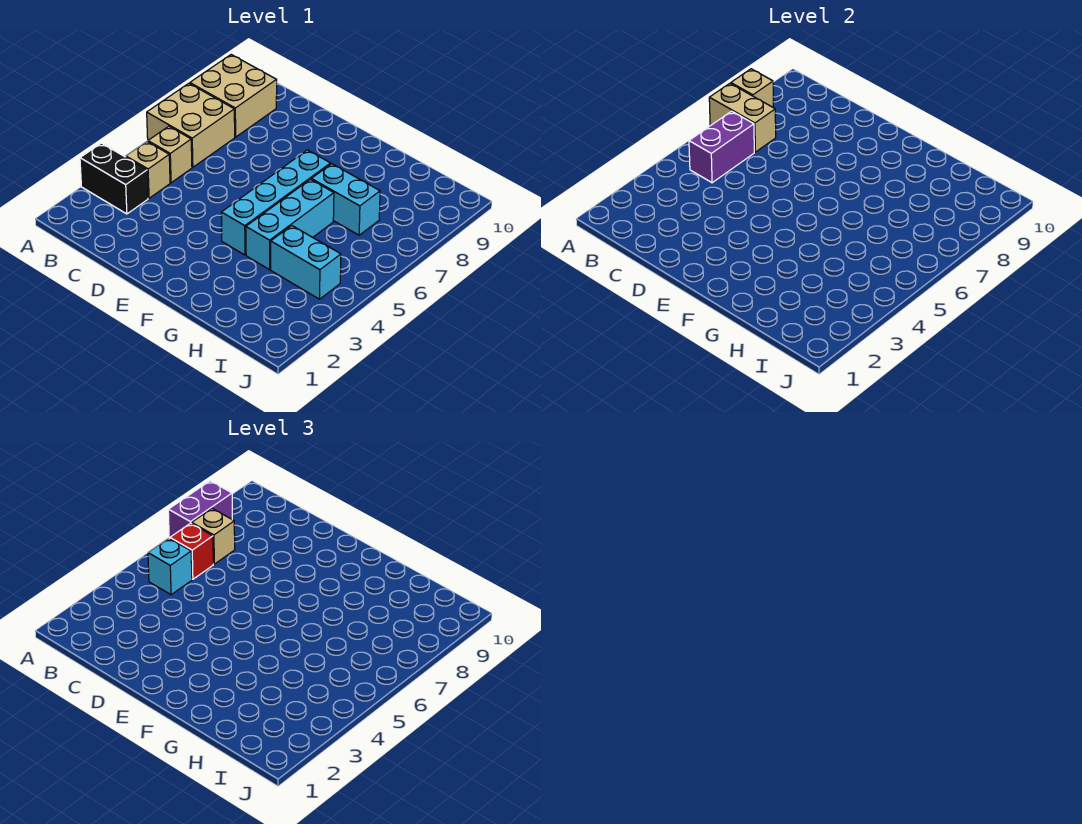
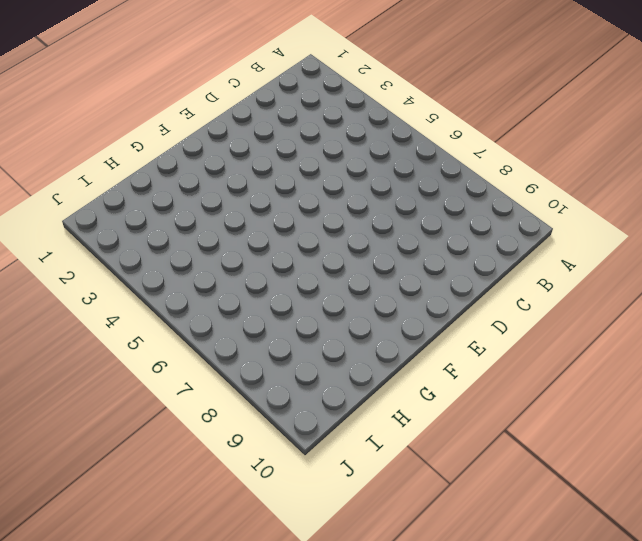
none -> black brick A3:B3 level 1
none -> tan brick A6:B7 level 1
none -> tan brick A8:B9 level 1

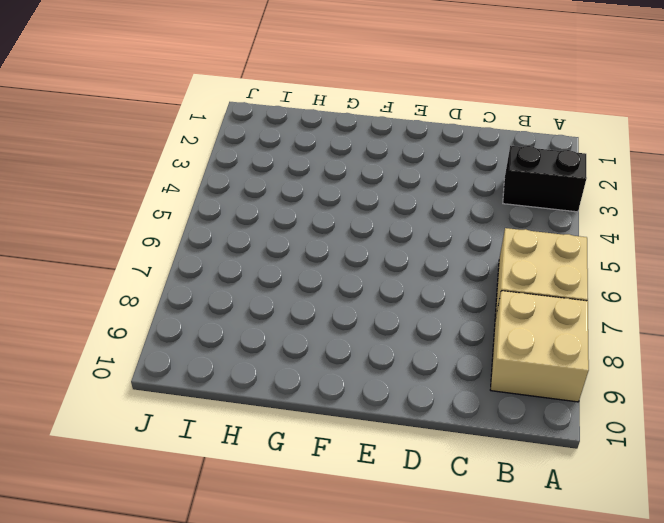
none -> tan brick B4 level 1
none -> tan brick B5 level 1
none -> cyan brick F4:F7 level 1

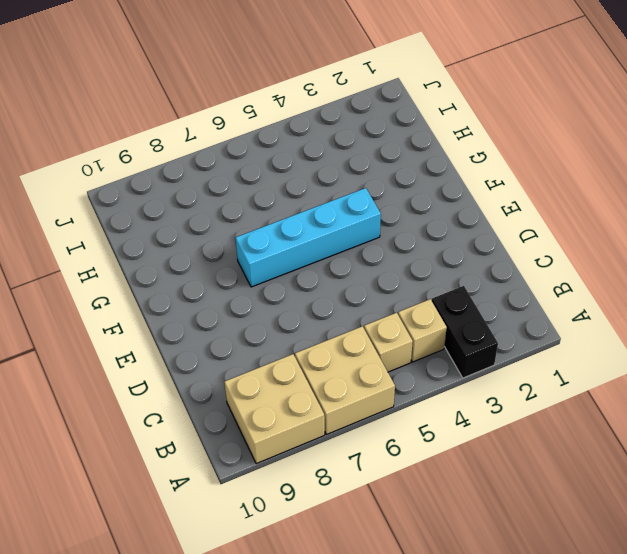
none -> cyan brick G4:G6 level 1
none -> cyan brick G7:H7 level 1
none -> cyan brick H4:I4 level 1

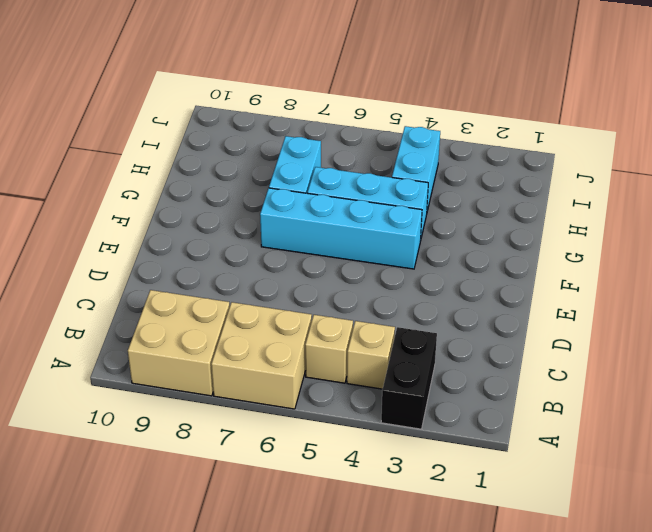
none -> tan brick A7:B7 level 2
none -> tan brick A8 level 2
none -> purple brick B5:B6 level 2

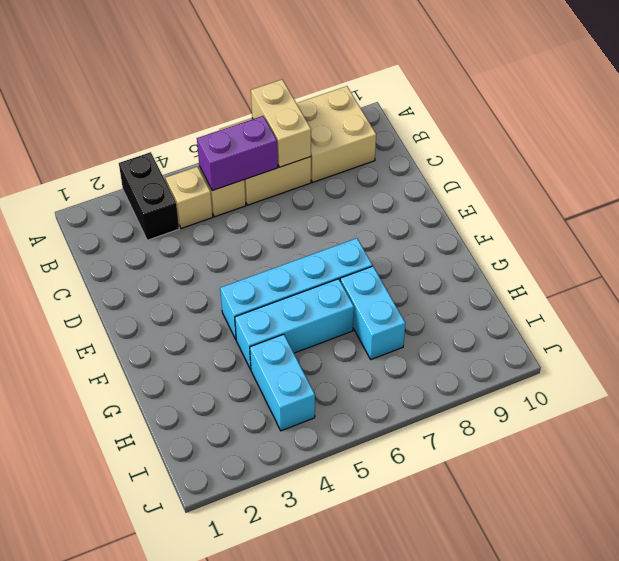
none -> tan brick A8 level 2
none -> purple brick A7:A8 level 3
none -> cyan brick B5 level 3

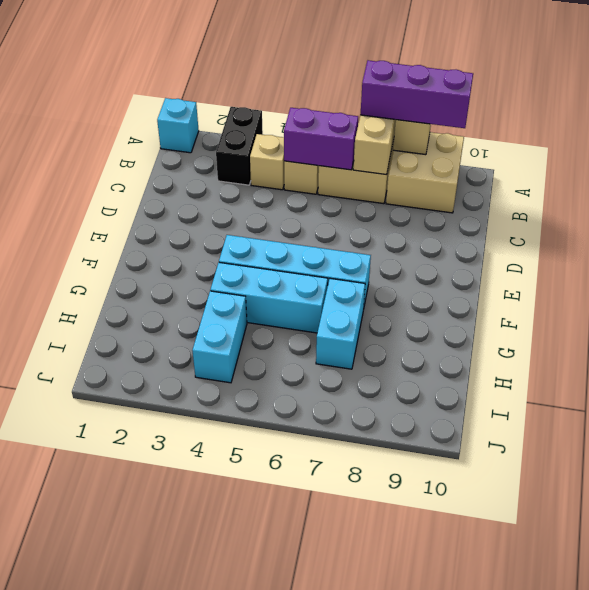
cyan brick A1 level 1 -> cyan brick B5 level 3
purple brick A7:A9 level 3 -> purple brick A7:A8 level 3
none -> red brick B6 level 3
none -> tan brick B7 level 3

